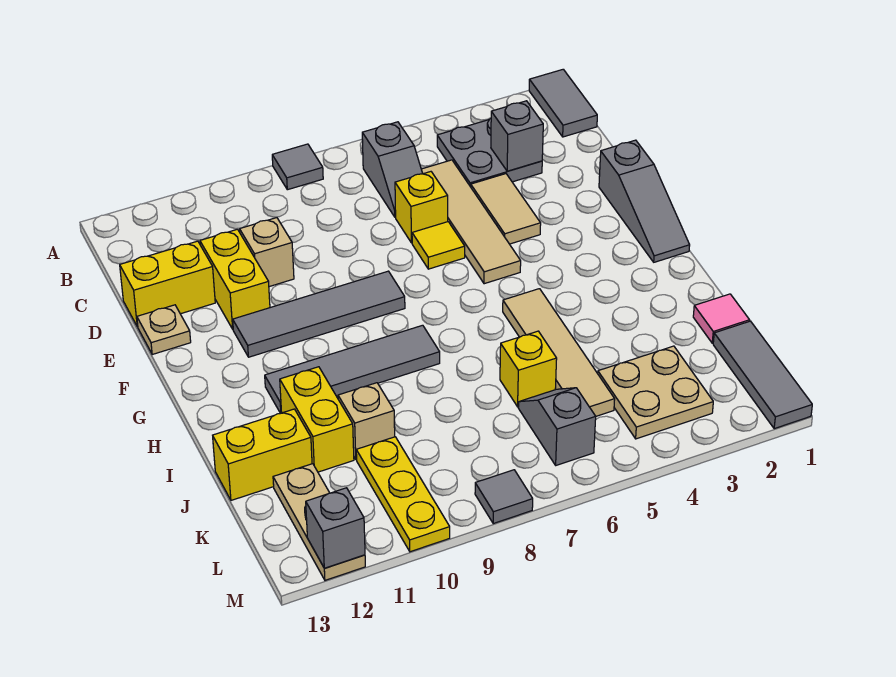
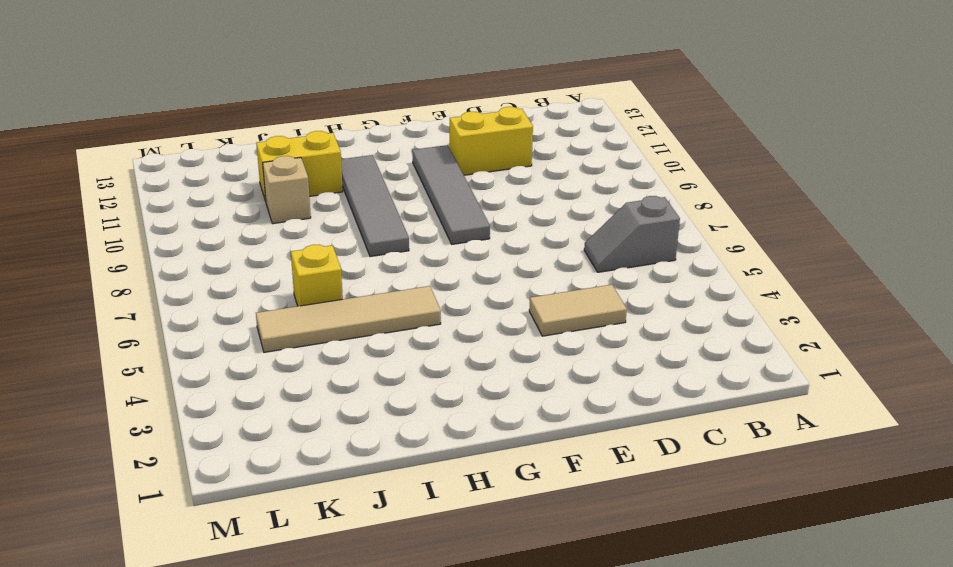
none -> grey tile A1:B1 level 1
none -> grey tile A8 level 1
none -> grey plate B3:C4 level 1

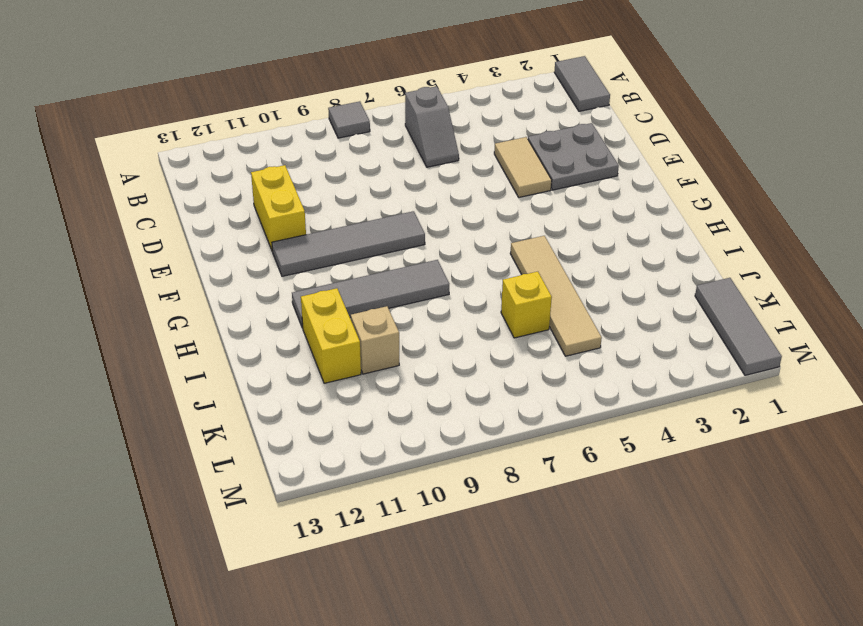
grey plate D2:E3 level 1 -> grey plate B3:C4 level 1
none -> tan tile C5:F5 level 1
none -> yellow brick D6 level 1
none -> tan brick D10 level 1

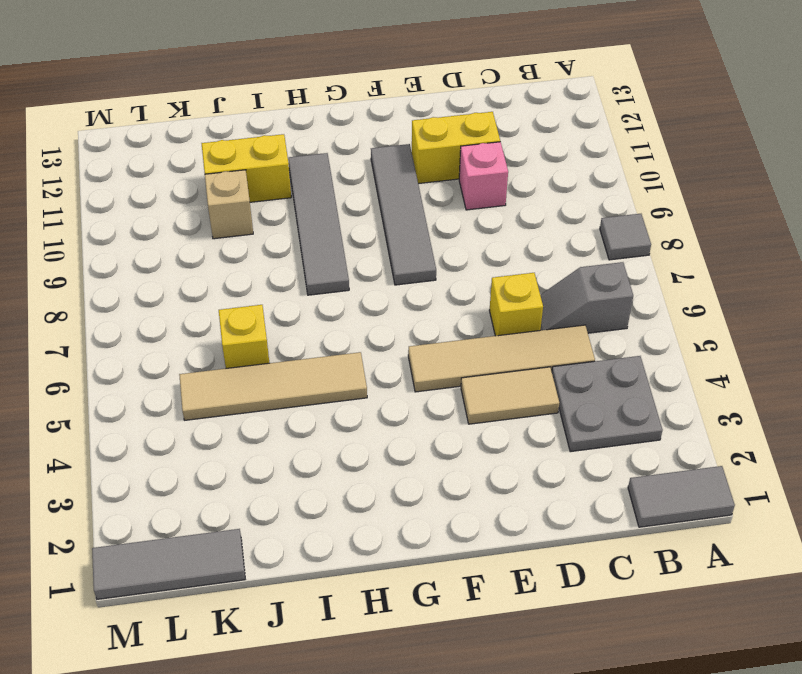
pink brick D10 level 1 -> tan brick D10 level 1
none -> yellow brick D12:D13 level 1
none -> grey slope E1:G1 level 1 top E
none -> yellow tile E6 level 1

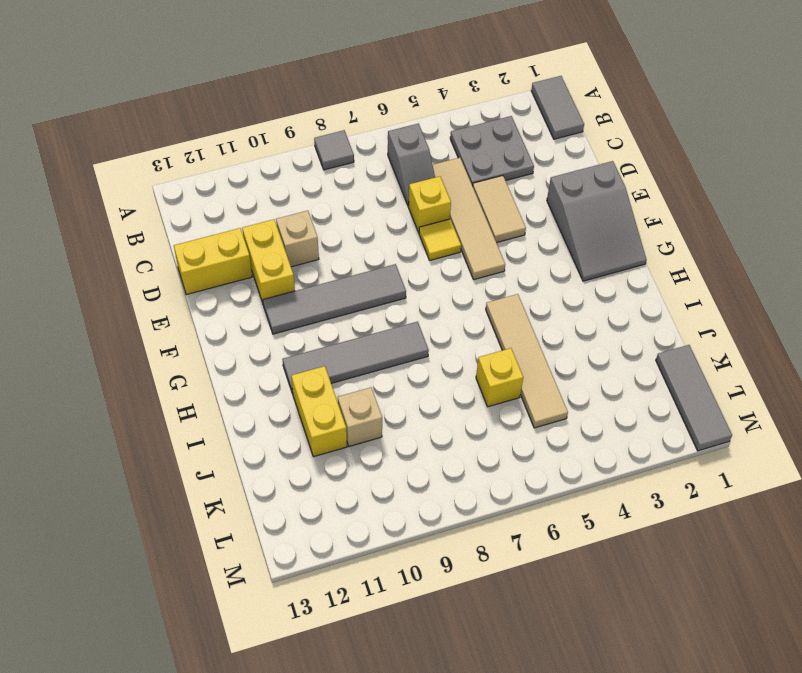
grey slope E1:G2 level 1 top E -> grey slope E1:G1 level 1 top E
none -> tan plate E13 level 1
none -> pink tile J1 level 1
none -> yellow brick J12:J13 level 1

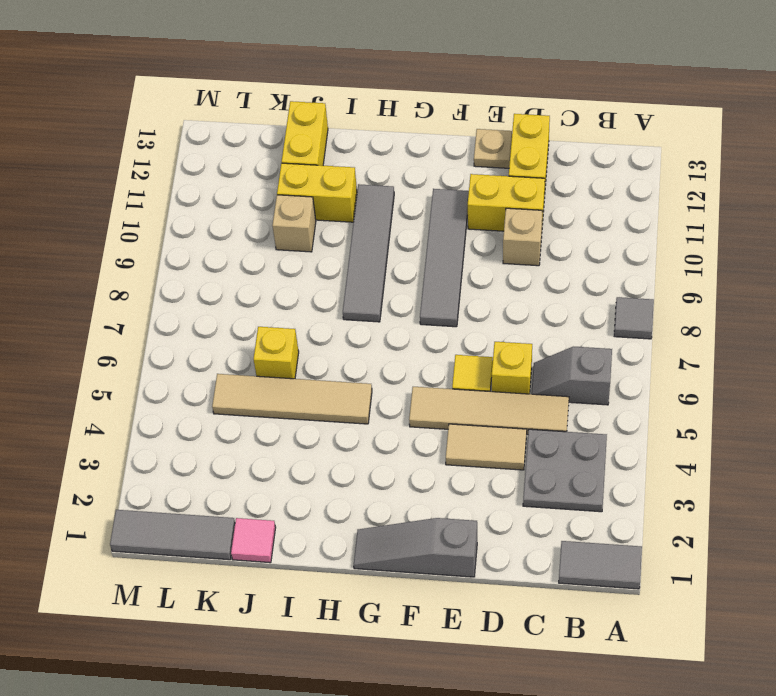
none -> tan plate K3:L4 level 1
none -> grey slope K6:L6 level 1 top L
none -> yellow plate K10:M10 level 1

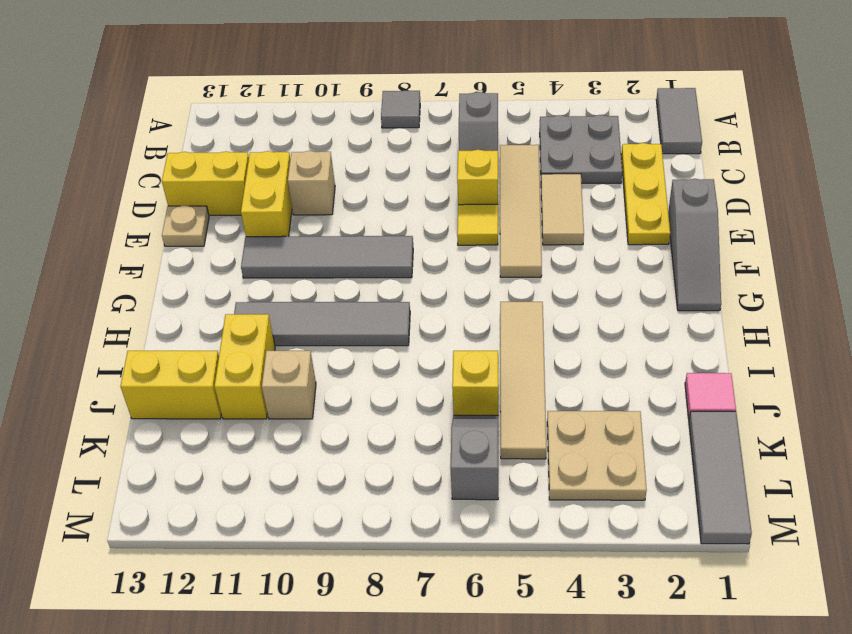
yellow plate C2:E2 level 1 -> yellow plate K10:M10 level 1
none -> tan plate K12:M12 level 1
none -> grey tile M8 level 1
none -> grey brick C3 level 2

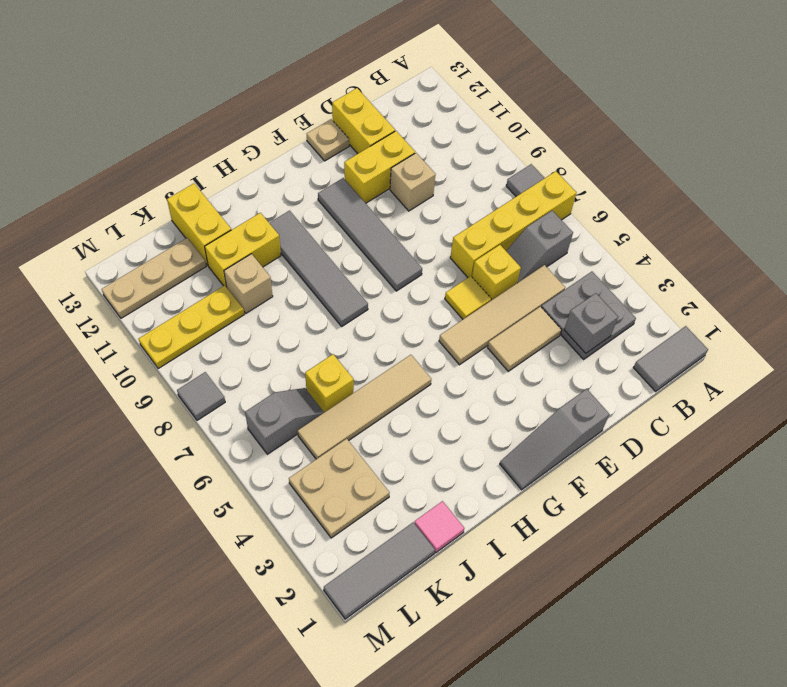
yellow brick A7:D7 level 1 -> none
none -> grey brick M12 level 2

